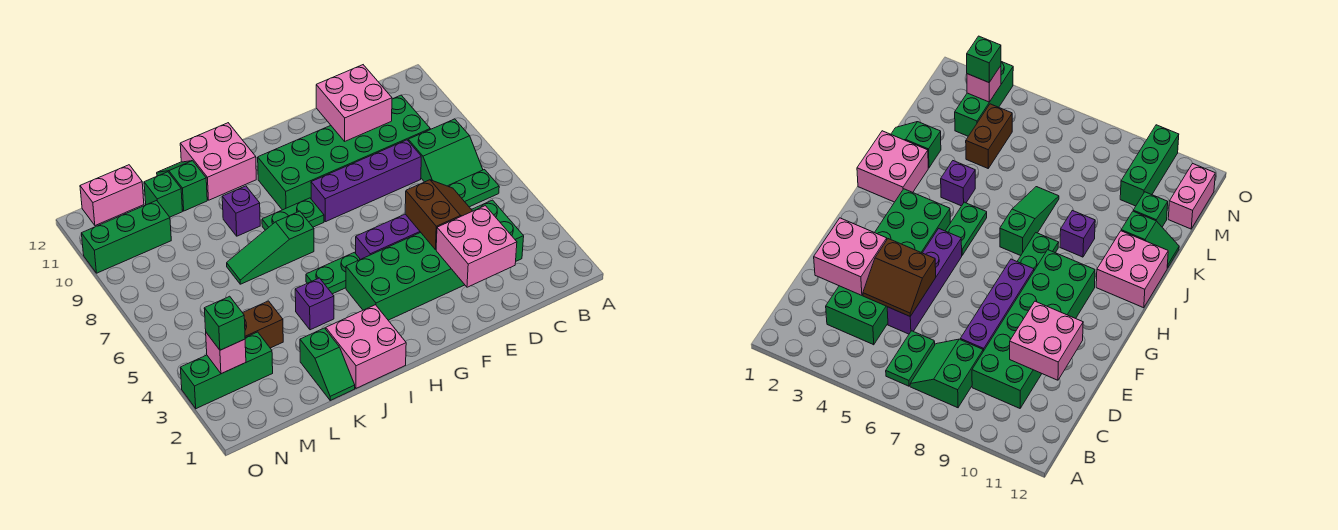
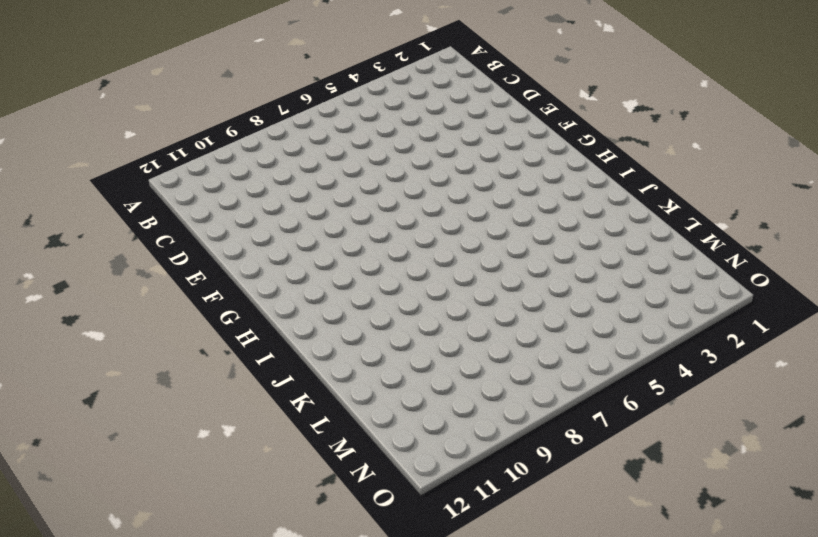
none -> green plate B6:C6 level 1
none -> green slope B7:C8 level 1 top 8
none -> green brick C3:H4 level 1

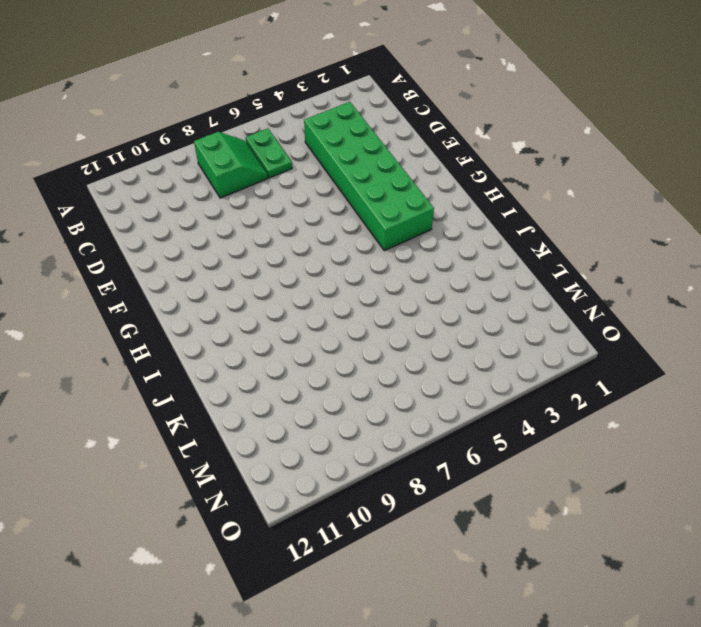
none -> green brick C9:H10 level 1
none -> purple brick D5:G5 level 1
none -> purple brick D8:G8 level 1

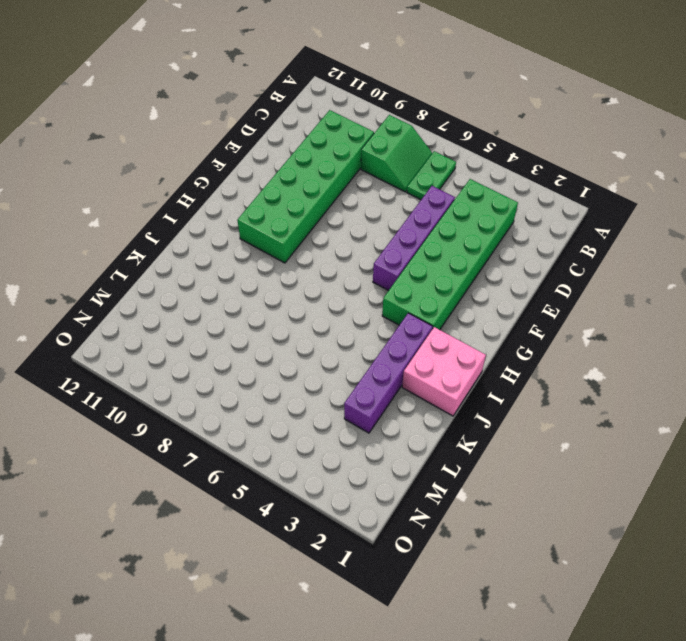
purple brick I3:L3 level 1 -> purple brick D8:G8 level 1
none -> green plate H5:I5 level 1
none -> green plate H8:I8 level 1
none -> green slope I7:K7 level 1 top I

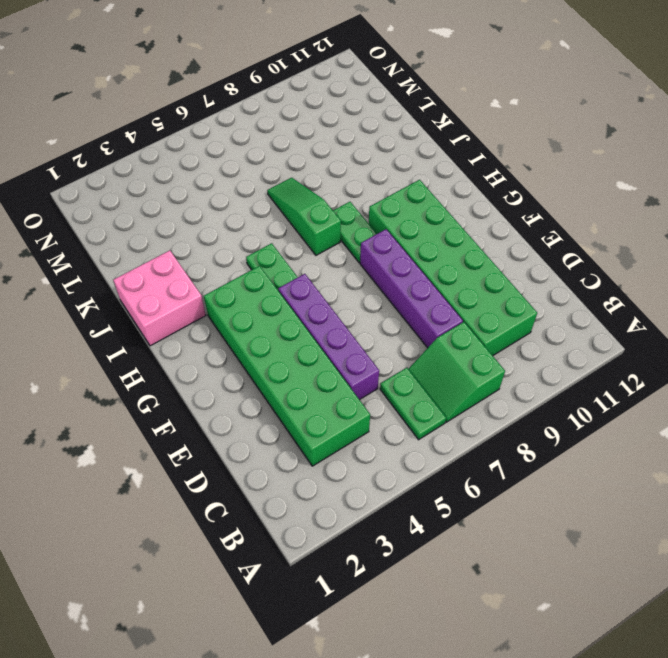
none -> pink brick I11:J12 level 1
none -> purple brick J4 level 1
none -> purple brick J9 level 1

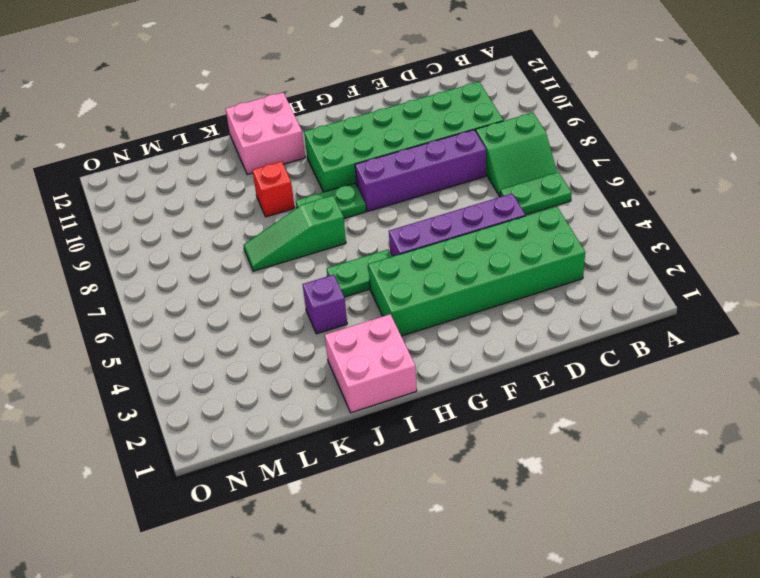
red brick J9 level 1 -> purple brick J9 level 1
none -> green slope K1:K2 level 1 top 2
none -> green slope K11:K12 level 1 top 11
none -> brown brick L4:M4 level 1

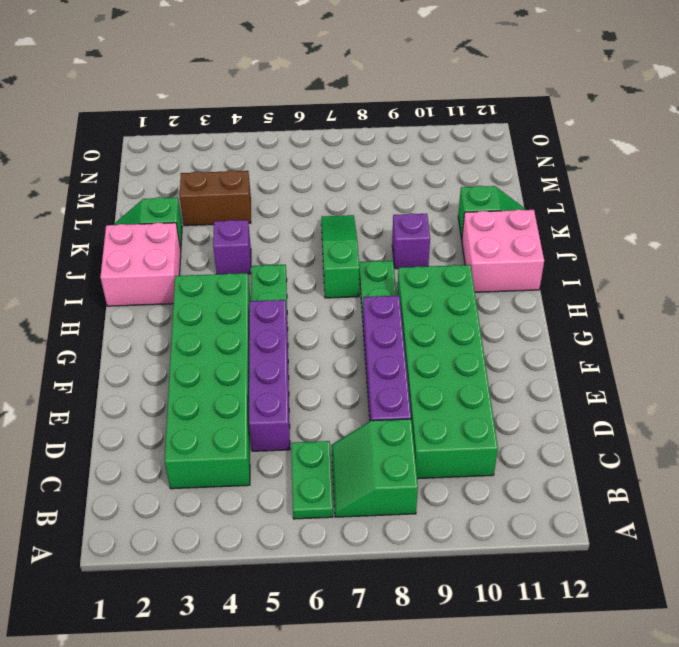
brown brick L3:L4 level 1 -> brown brick L4:M4 level 1
none -> green brick L11 level 1
none -> green brick M3:O3 level 1
none -> green brick M10:O10 level 1

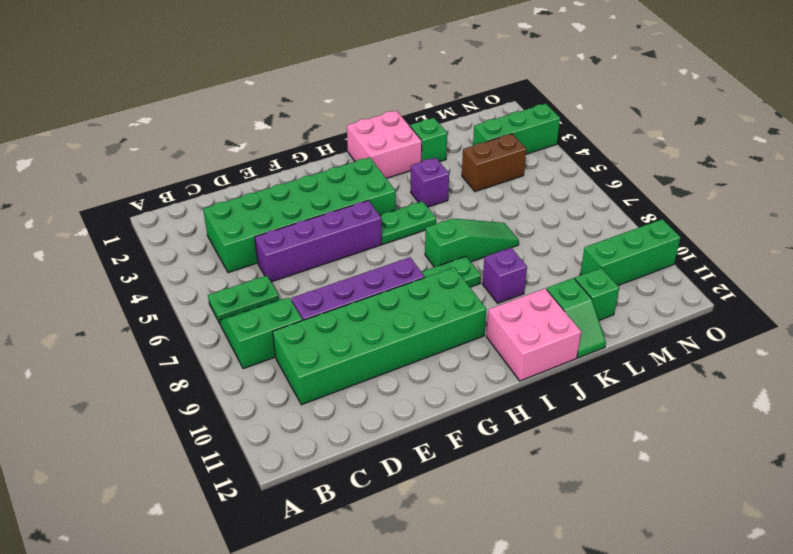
none -> pink brick M12:N12 level 1
none -> pink brick D2:E3 level 2
none -> brown slope D4:E5 level 2 top E

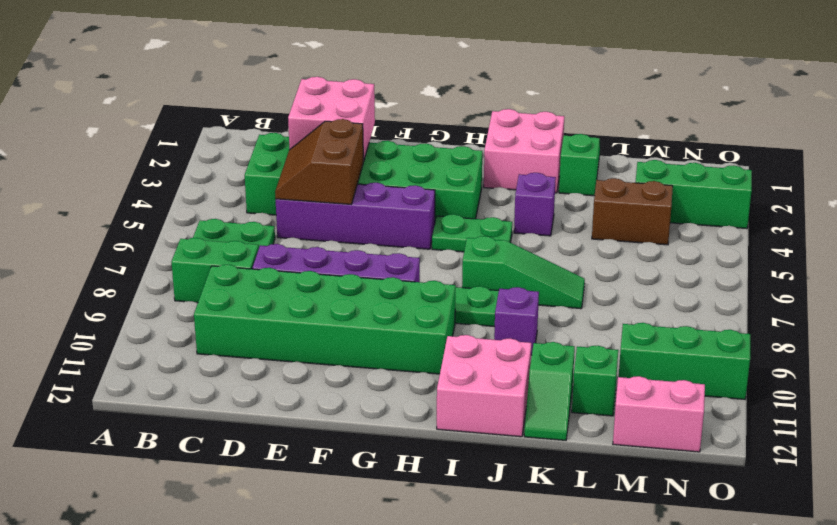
none -> pink brick D10:E11 level 2
none -> pink brick N3 level 2
none -> green brick N3 level 3

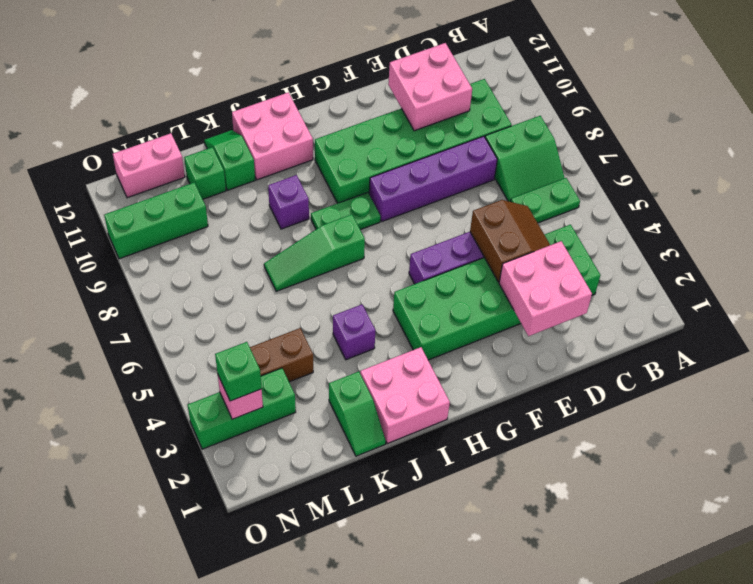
none -> green plate H5:I5 level 1

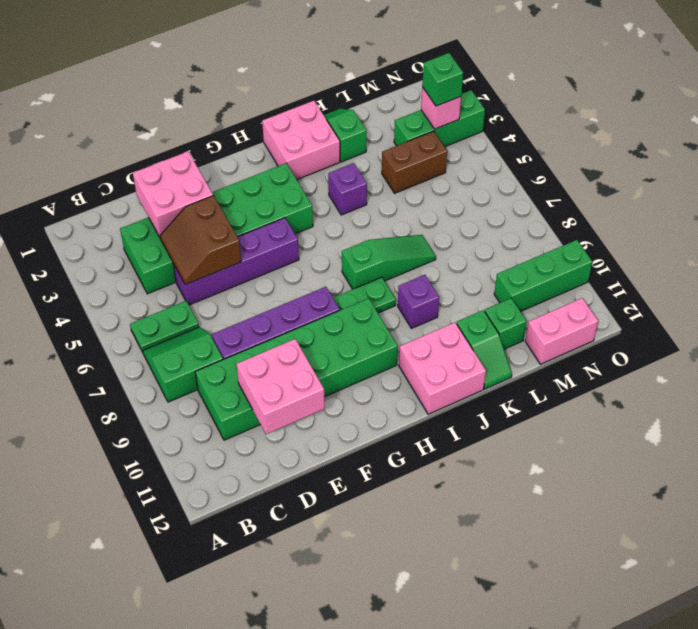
none -> green plate H5:I5 level 1

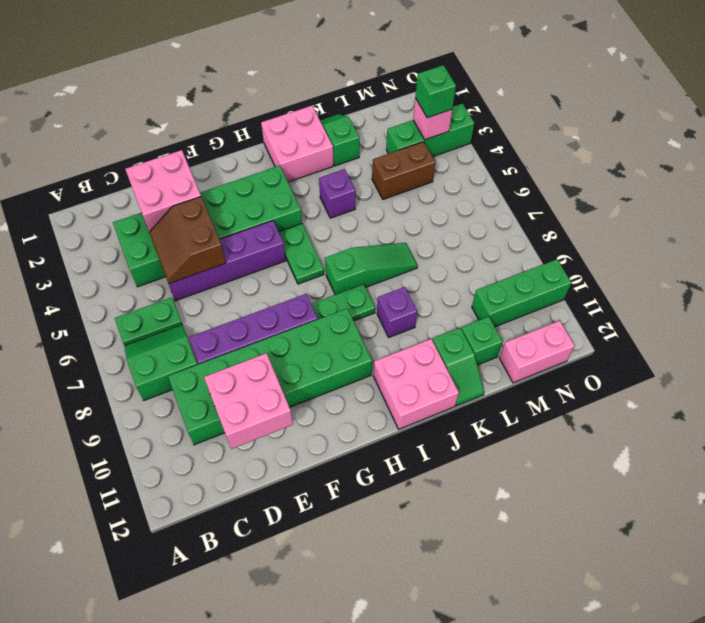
green plate H5:H6 level 1 -> green plate H5:I5 level 1

